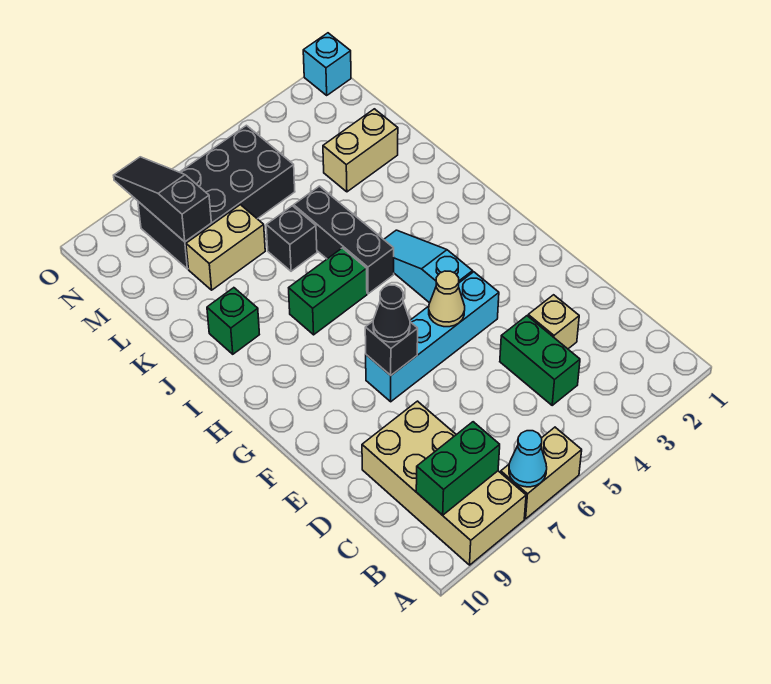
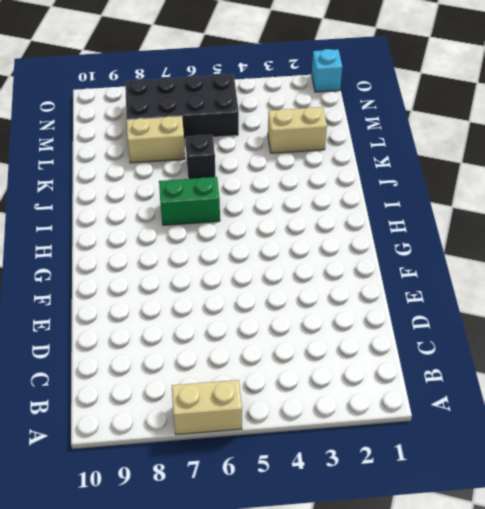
none -> tan brick A8:D9 level 1
none -> green brick C4:D4 level 1
none -> tan brick D3 level 1

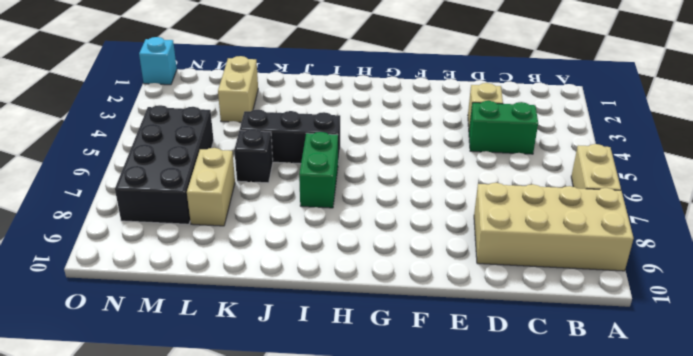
none -> cyan brick F4:F7 level 1
none -> cyan slope G4:I4 level 1 top G
none -> green brick J9 level 1

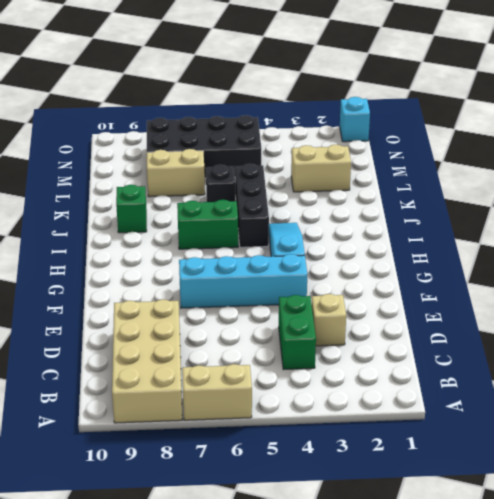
none -> cyan cone A7 level 2
none -> green brick B8:B9 level 2
none -> tan cone F5 level 2

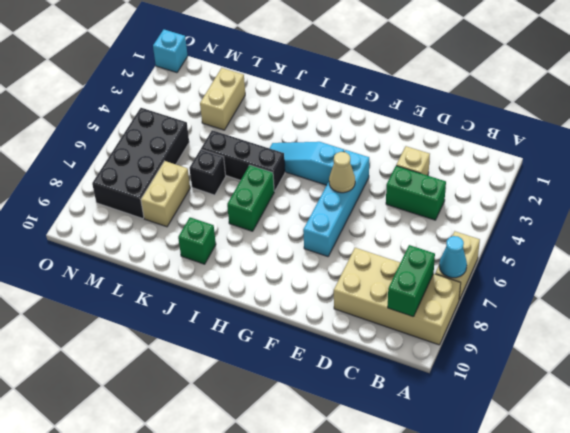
none -> black brick F7 level 2
none -> black slope M8:O8 level 2 top M
none -> black cone F7 level 3

